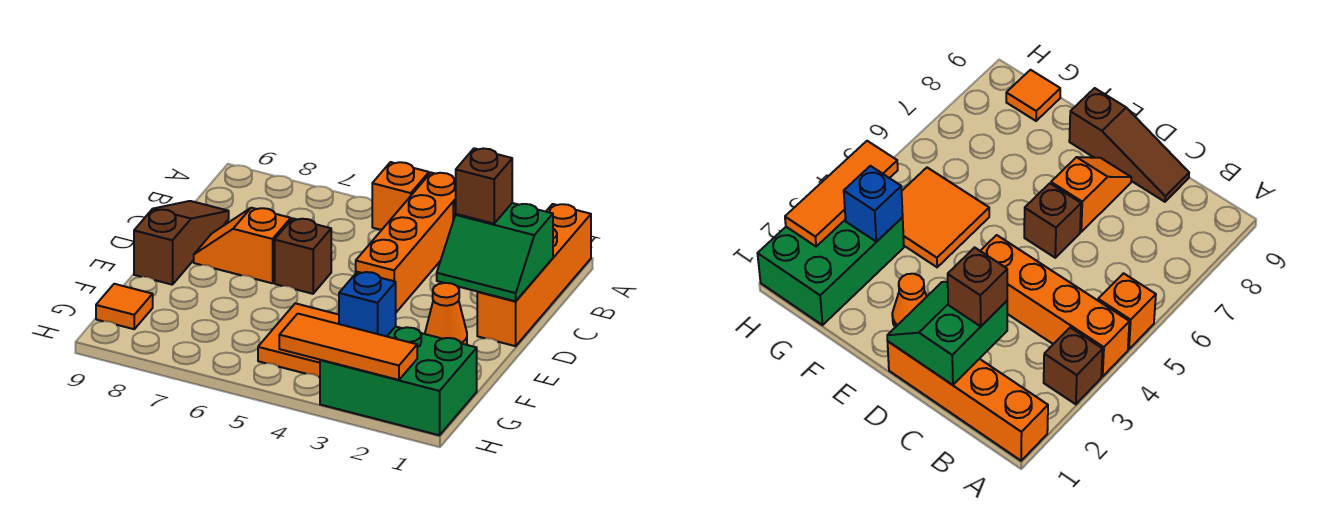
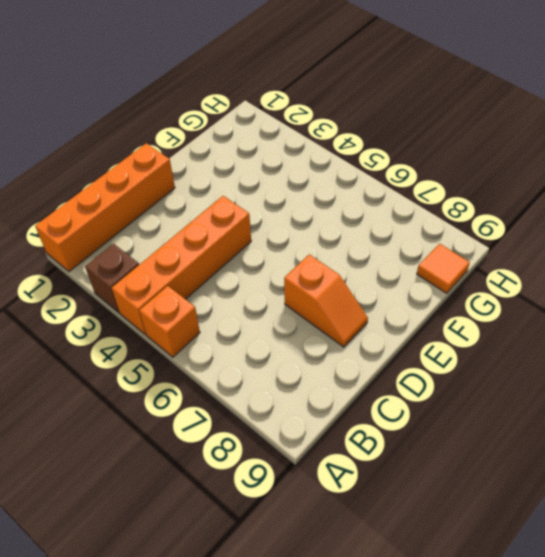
none -> brown slope C9:E9 level 1 top E
none -> brown brick D6 level 1
none -> orange cone E2 level 1

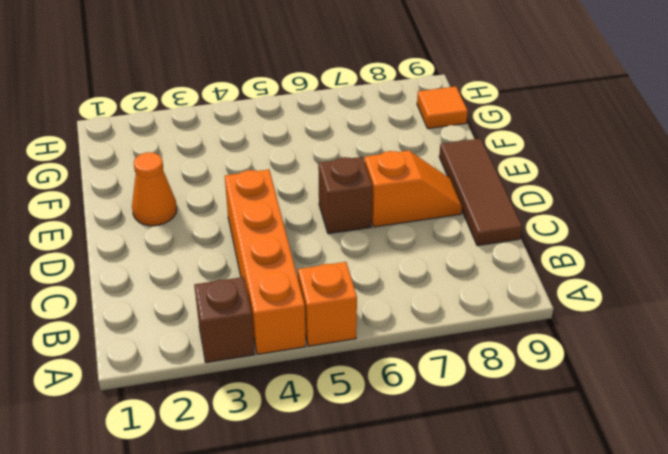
brown tile C9:E9 level 1 -> brown slope C9:E9 level 1 top E
none -> orange brick A1:D1 level 1
none -> orange tile F4:G5 level 1
none -> green brick G1:H3 level 1

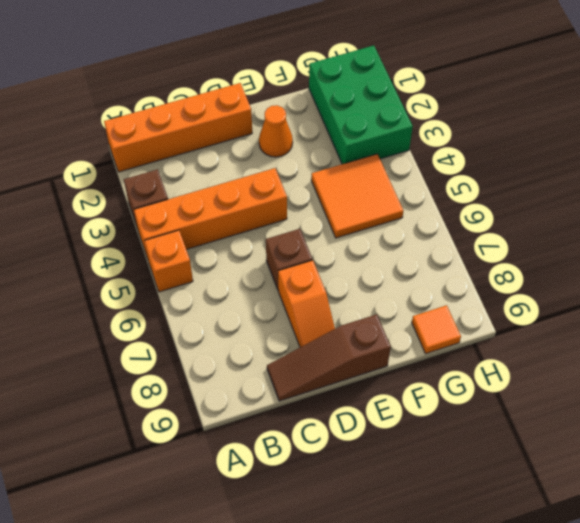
none -> green slope C1:D2 level 2 top C
none -> blue brick G3 level 2
none -> orange tile H2:H4 level 2

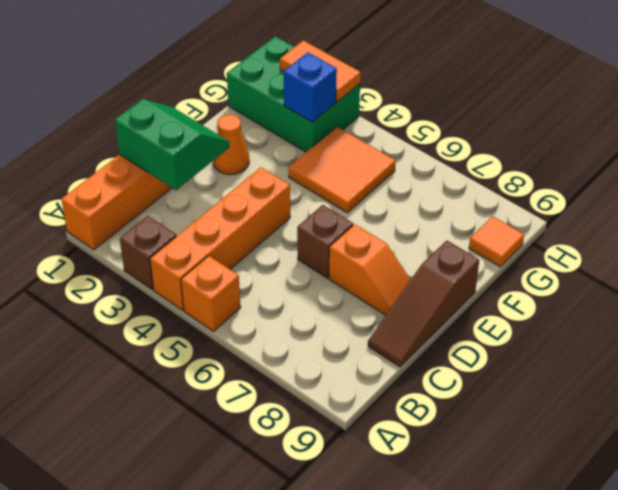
orange tile H2:H3 level 2 -> orange tile H2:H4 level 2
none -> brown brick C2 level 3

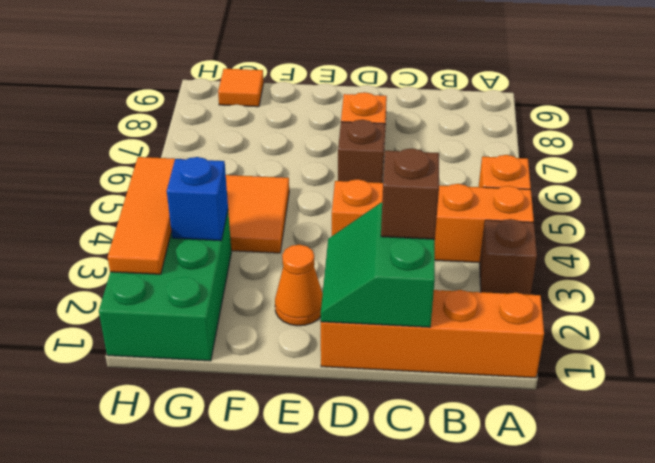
none -> brown slope C9:E9 level 1 top E

